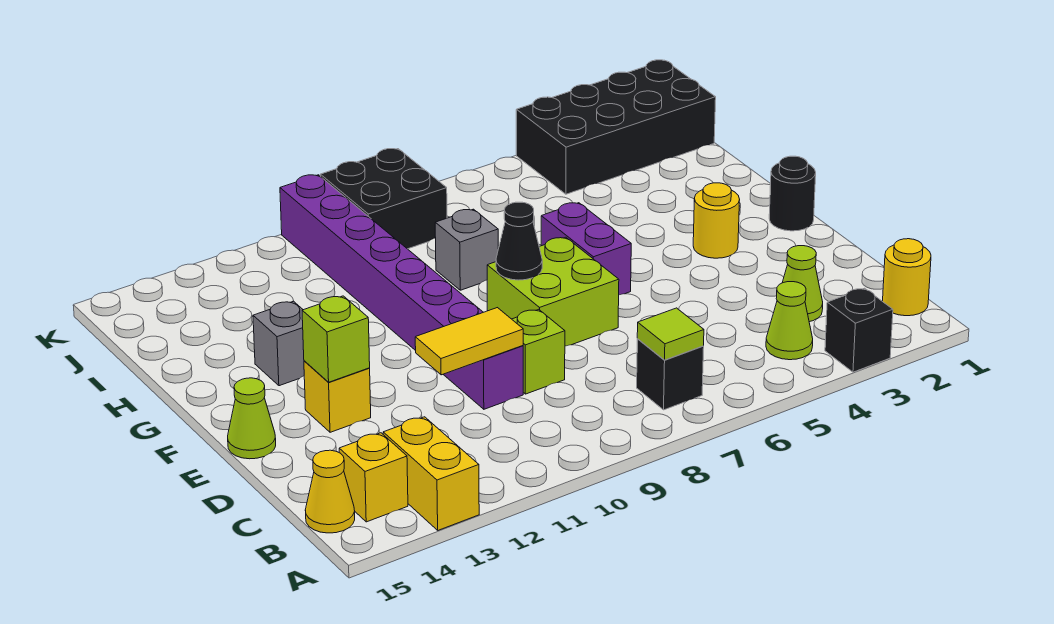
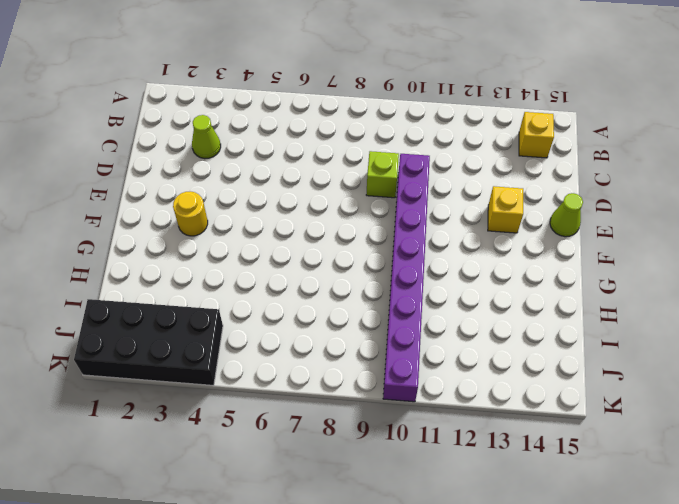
none -> black brick A3 level 1
none -> yellow brick A13:B13 level 1
none -> yellow round brick B1 level 1

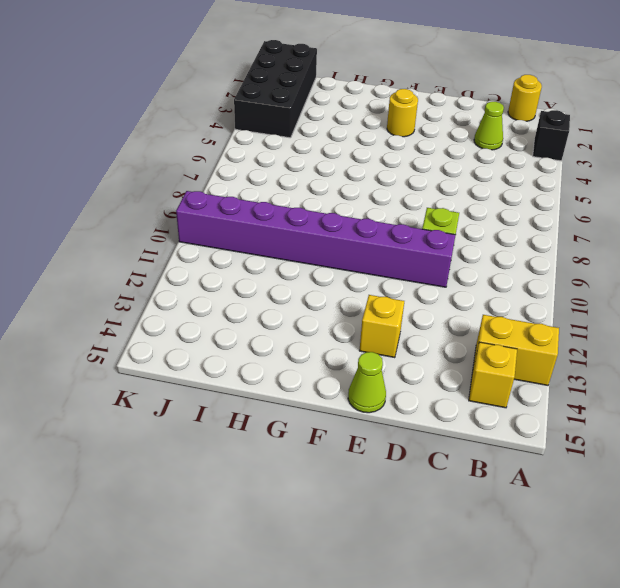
none -> lime cone B4 level 1
none -> black brick B7 level 1
none -> yellow cone B15 level 1

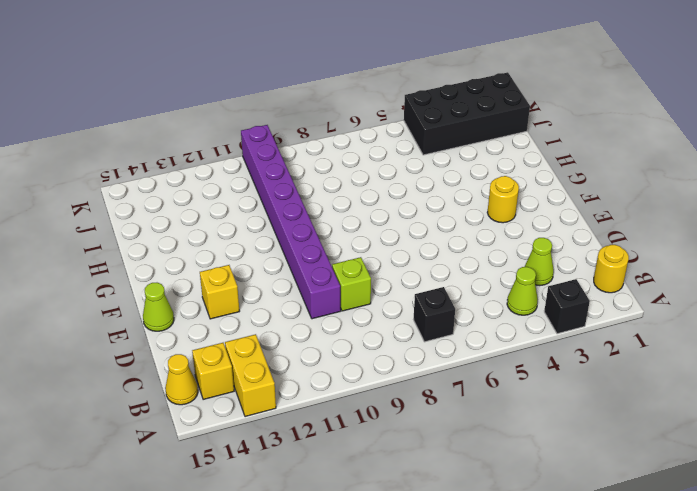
none -> lime brick E7:F8 level 1
none -> black round brick F1 level 1
none -> purple brick F6:G6 level 1

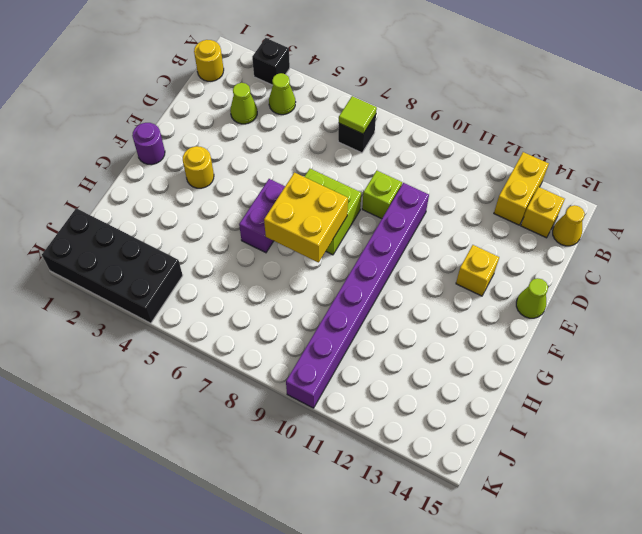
purple round brick F1 level 1 -> black round brick F1 level 1
yellow brick F7:G8 level 2 -> black cone F8 level 2
none -> grey brick G13 level 1
none -> grey brick H8 level 1
none -> black brick J8:K9 level 1

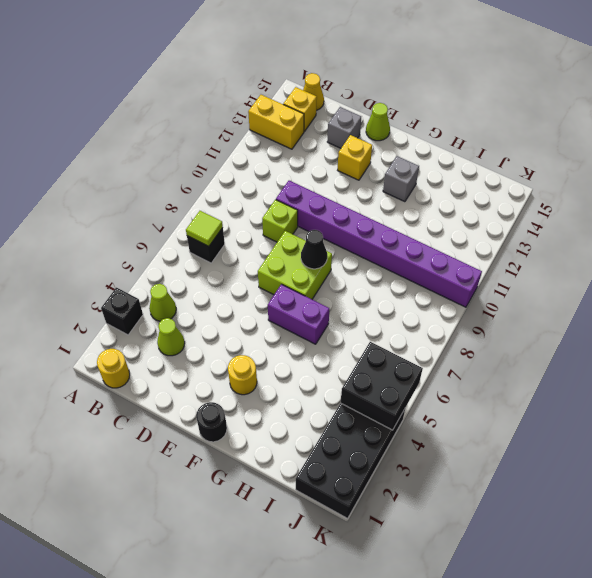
grey brick D14 level 1 -> grey brick H8 level 1
black brick J4:K5 level 2 -> black brick J8:K9 level 1
none -> yellow tile D10:D11 level 2
none -> lime brick E13 level 2

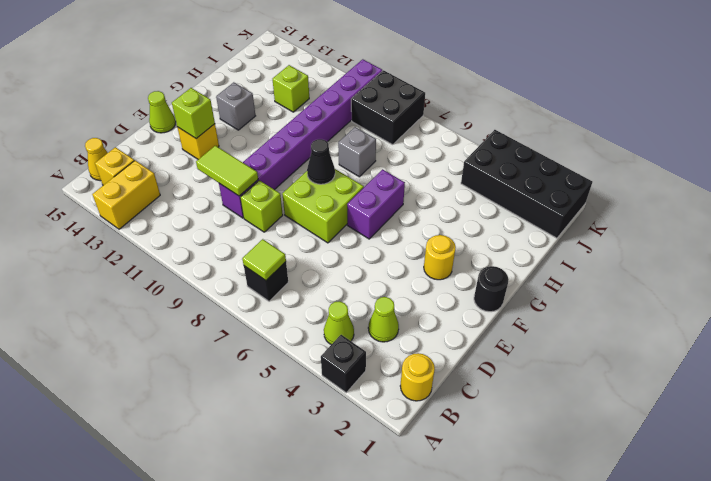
lime tile D10:D11 level 2 -> yellow tile D10:D11 level 2
lime brick I12 level 1 -> none

